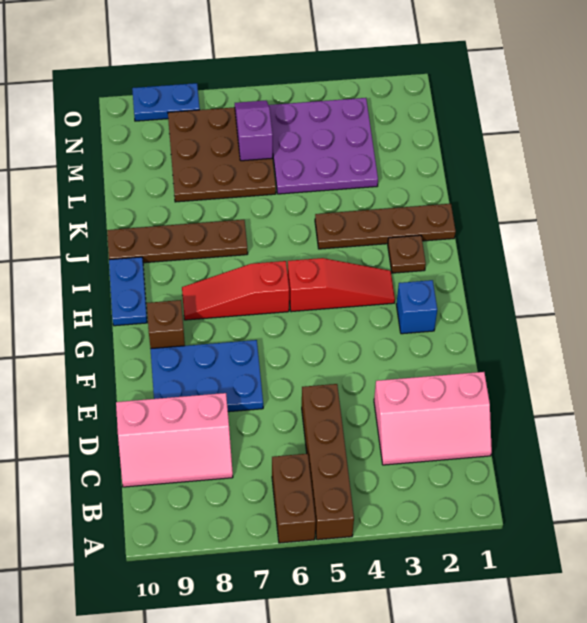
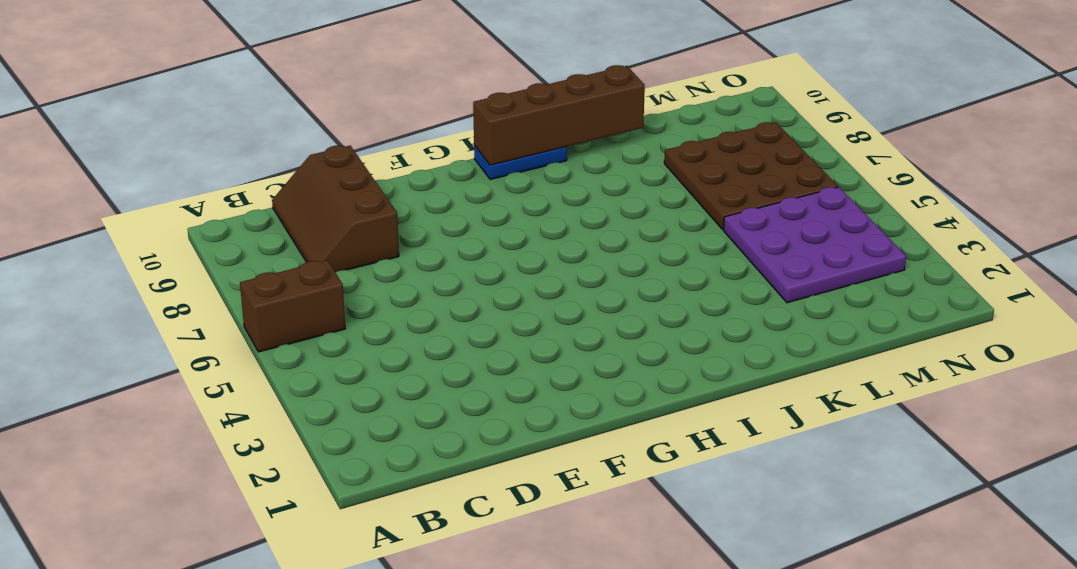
brown slope C8:D10 level 1 top D -> pink slope C8:D10 level 1 top D
brown brick H10:K10 level 2 -> brown brick A5:D5 level 1
none -> pink slope C1:D3 level 1 top D
none -> blue plate E7:F9 level 1
none -> blue brick G2 level 1

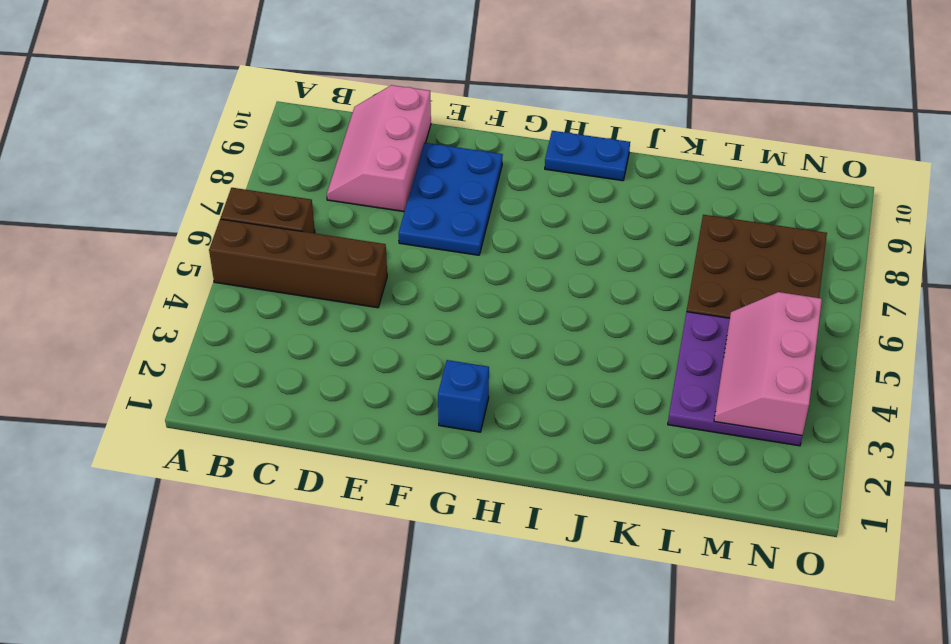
pink slope M3:N5 level 2 top N -> pink slope C1:D3 level 1 top D
none -> brown brick G9 level 1
none -> red slope H3:H5 level 1 top 5
none -> red slope H6:H8 level 1 top 6

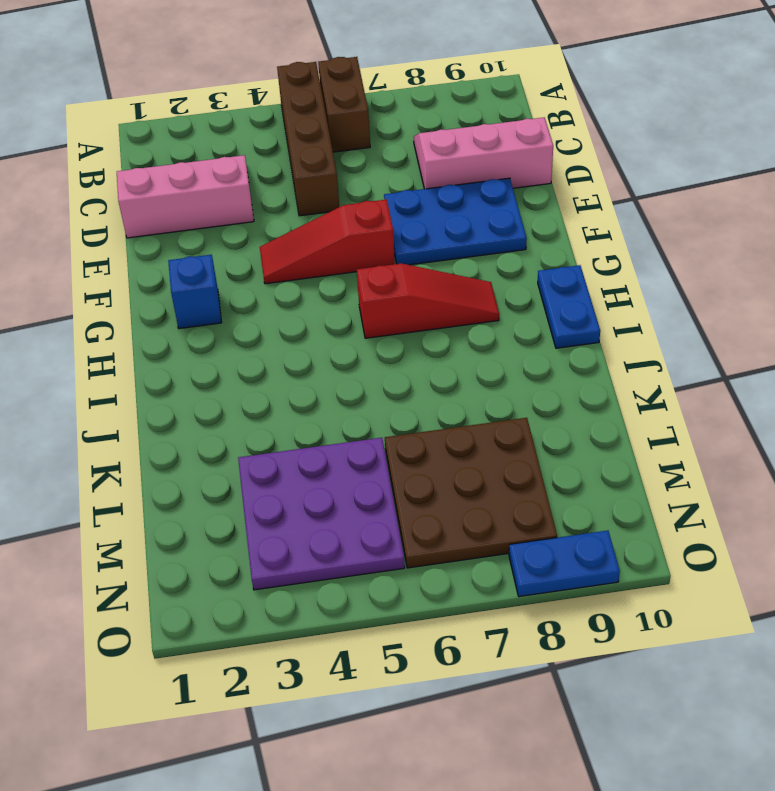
red slope F4:F6 level 1 top 6 -> red slope H3:H5 level 1 top 5
none -> brown brick G9 level 1
none -> brown plate I2 level 1
none -> brown plate J1:J4 level 1

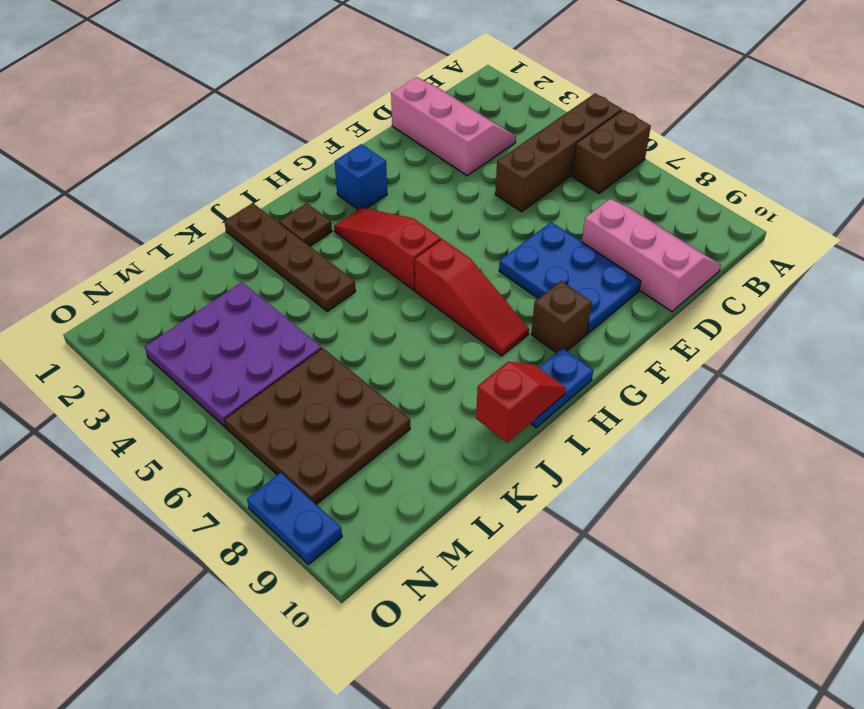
red slope I10:J10 level 2 top J -> none
none -> brown plate J7:J10 level 1
none -> purple slope M6:N6 level 2 top M

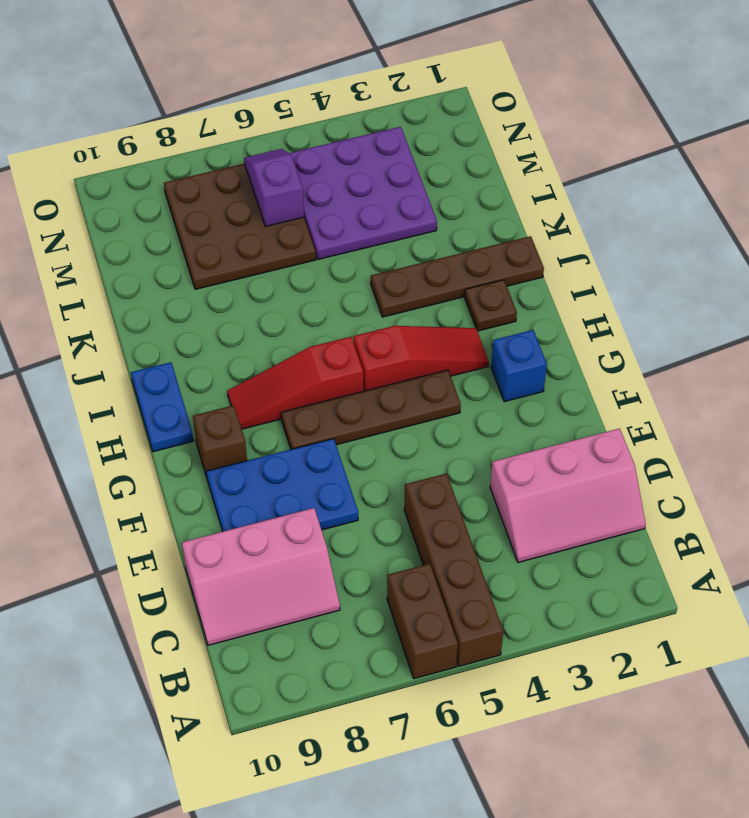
brown plate G4:G7 level 1 -> brown plate J7:J10 level 1
none -> blue plate O8:O9 level 1

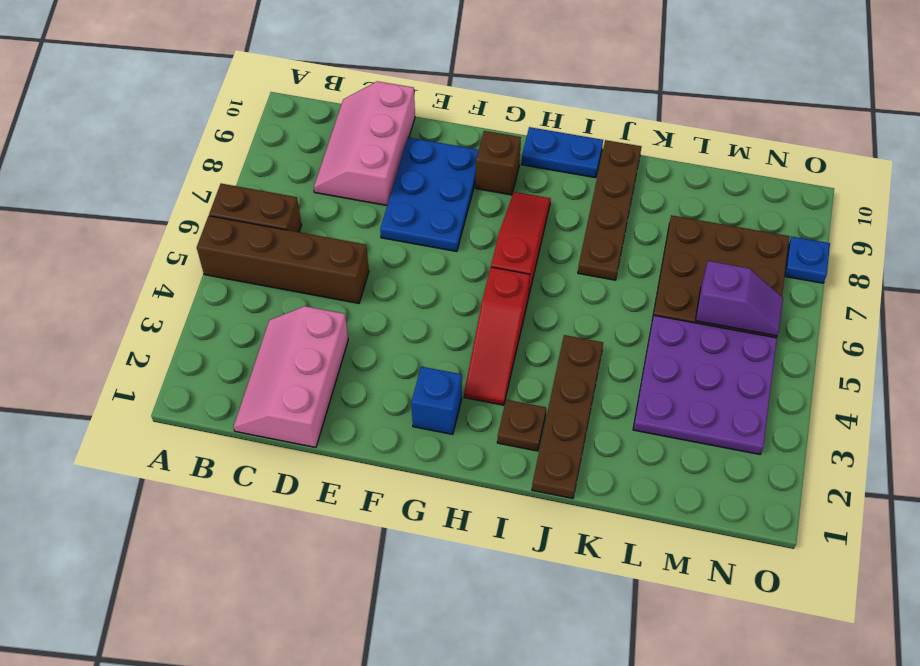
blue plate O8 level 1 -> blue plate O8:O9 level 1

